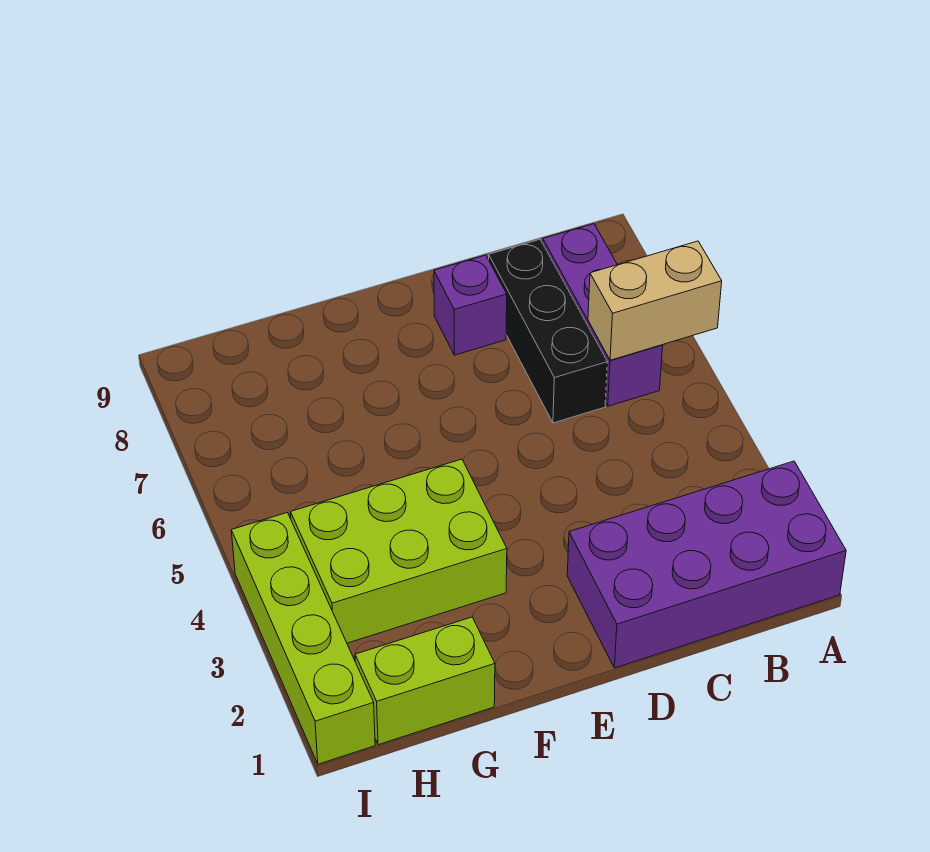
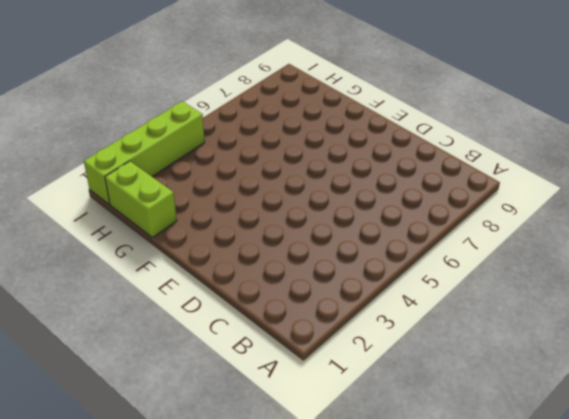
none -> purple brick A1:D2 level 1
none -> purple brick B6:B8 level 1

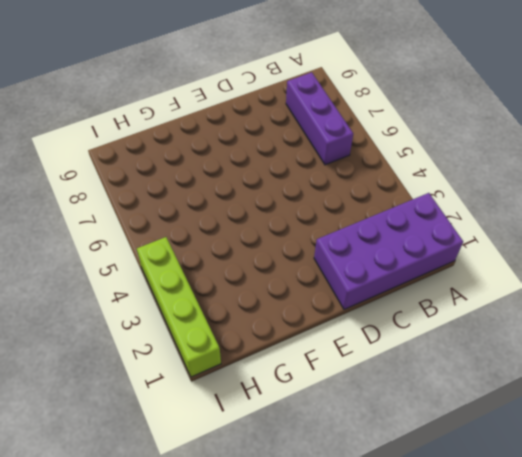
none -> black brick C6:C8 level 1
none -> purple brick D8 level 1

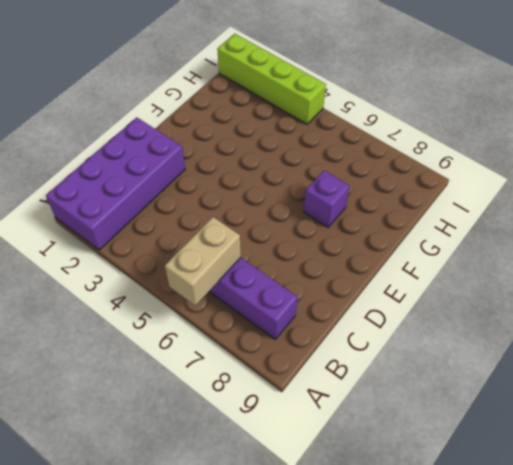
purple brick F7 level 1 -> purple brick D8 level 1
none -> black brick C6:C8 level 1
none -> lime brick F3:H4 level 1

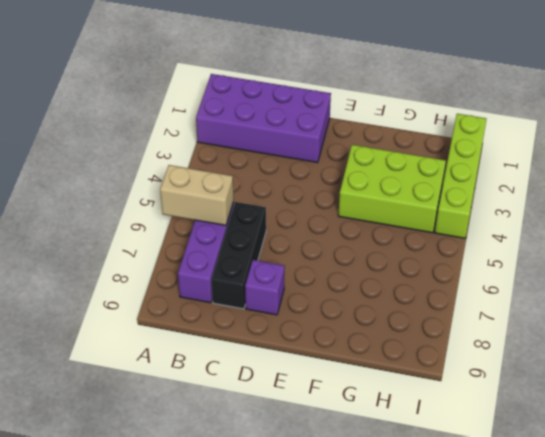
none -> lime brick G1:H1 level 1

